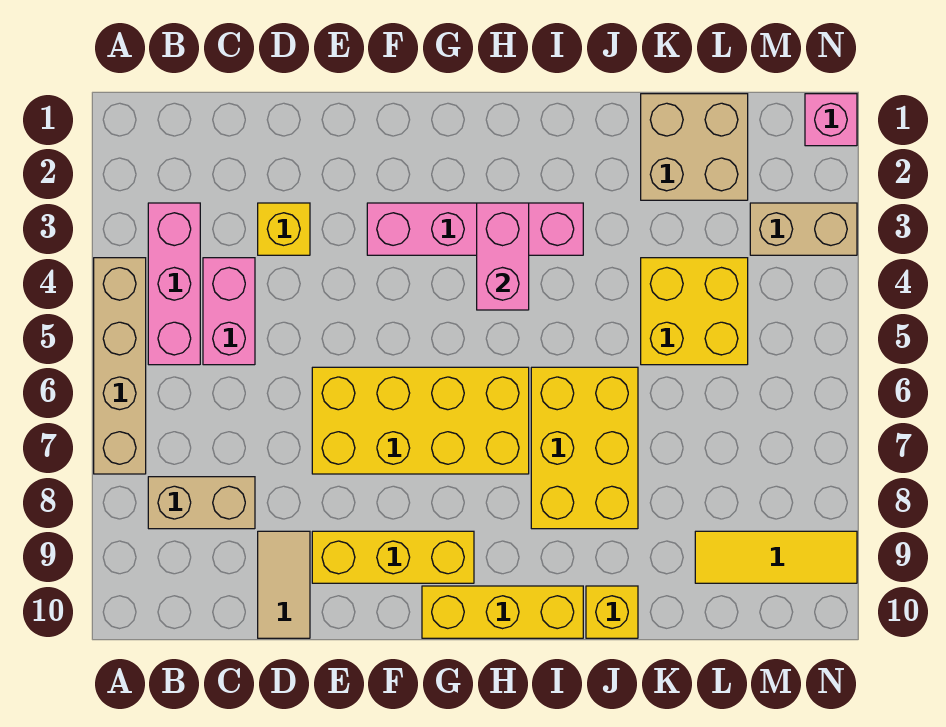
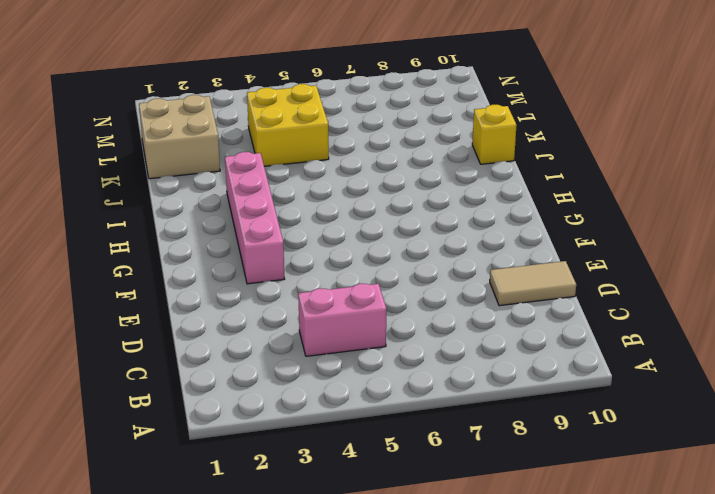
none -> tan brick A4:A7 level 1
none -> pink brick B3:B5 level 1
none -> tan brick B8:C8 level 1

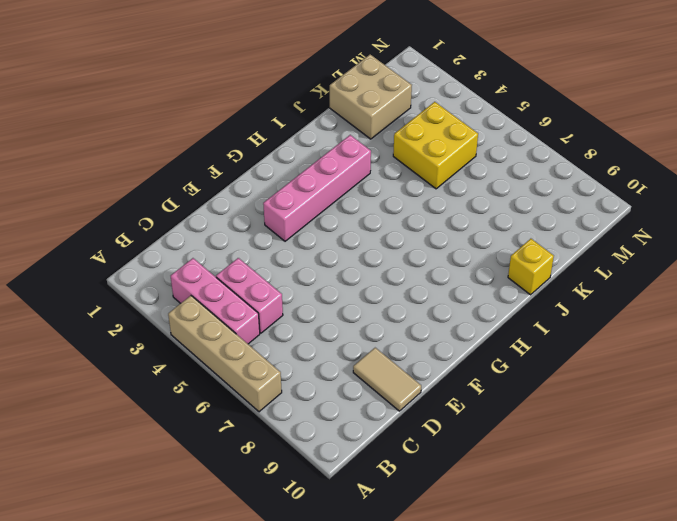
none -> tan brick B8:C8 level 1
none -> yellow brick D3 level 1
none -> yellow brick E6:H7 level 1

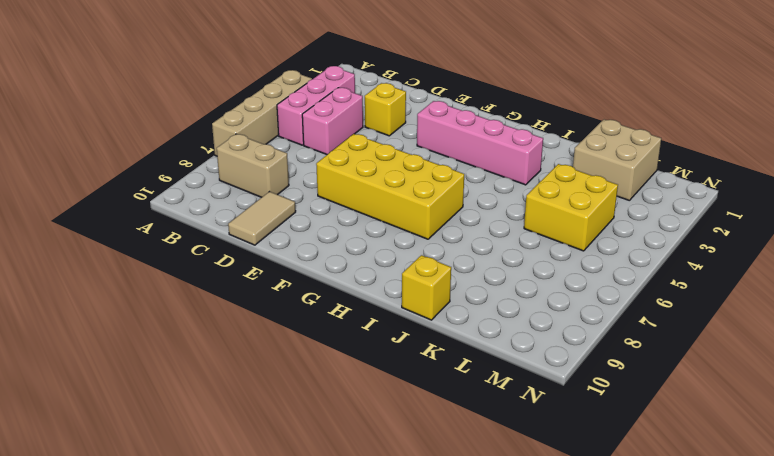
none -> yellow brick E9:G9 level 1
none -> yellow brick G10:I10 level 1
none -> yellow brick I6:J8 level 1

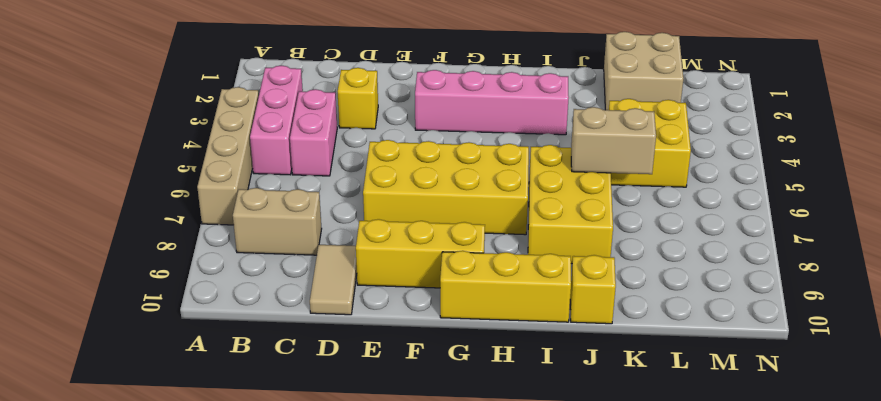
tan brick J6:K6 level 2 -> tan brick M3:N3 level 1
none -> yellow tile L9:N9 level 1
none -> pink brick N1 level 1
none -> pink brick H3:H4 level 2

